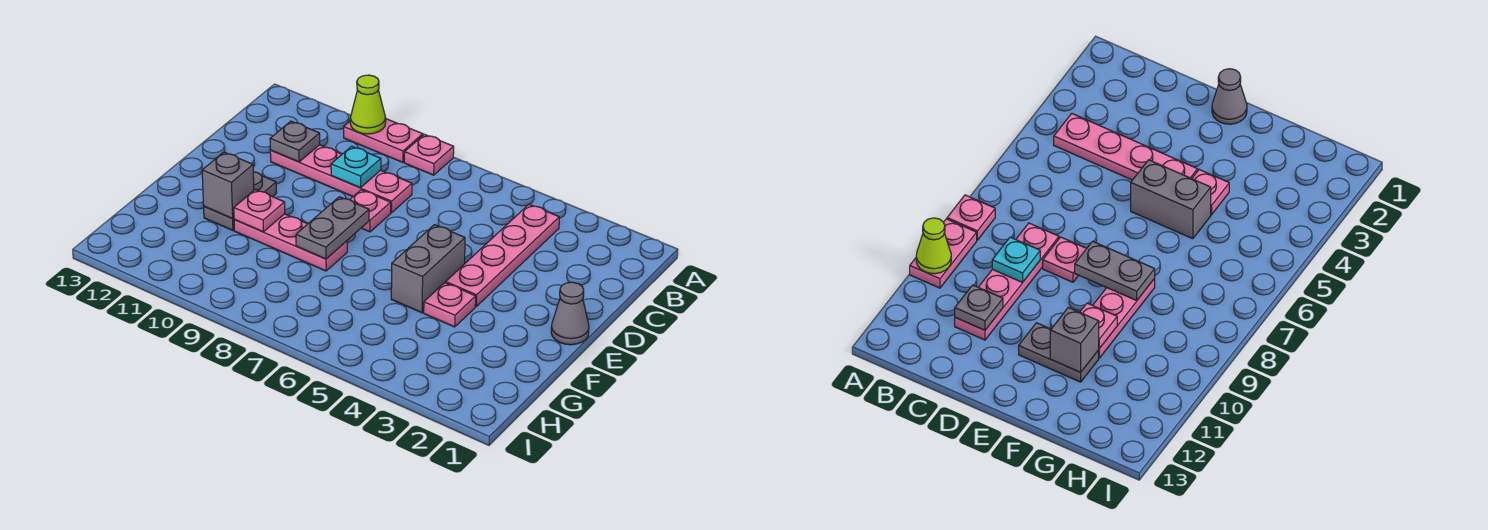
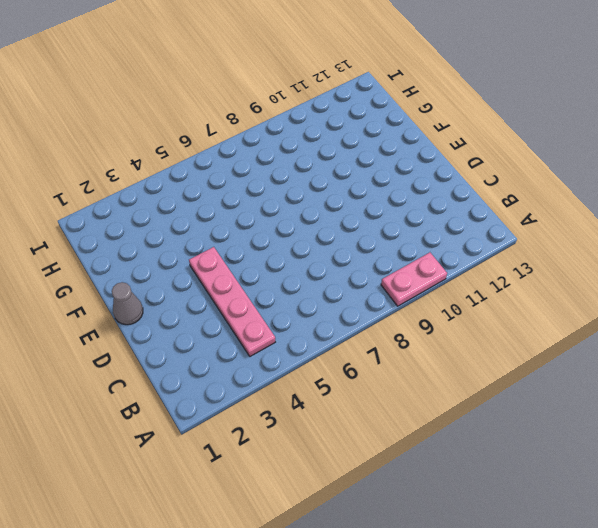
none -> pink plate A8 level 1
none -> pink plate C8:C11 level 1
none -> pink plate D8 level 1

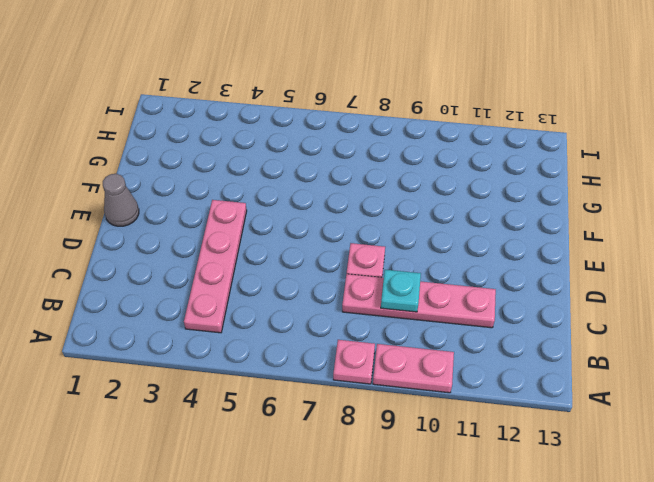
none -> grey brick E5:F5 level 1
none -> grey plate E11:F11 level 1
none -> pink plate F4 level 1

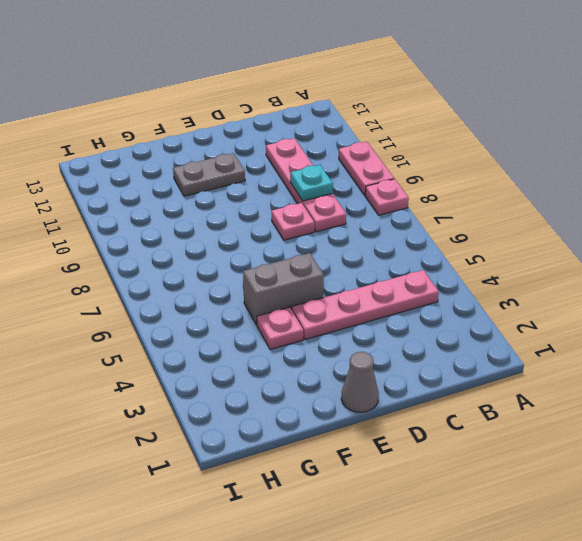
none -> pink plate F8:F10 level 1
none -> lime cone A10 level 2
none -> grey plate C11 level 2

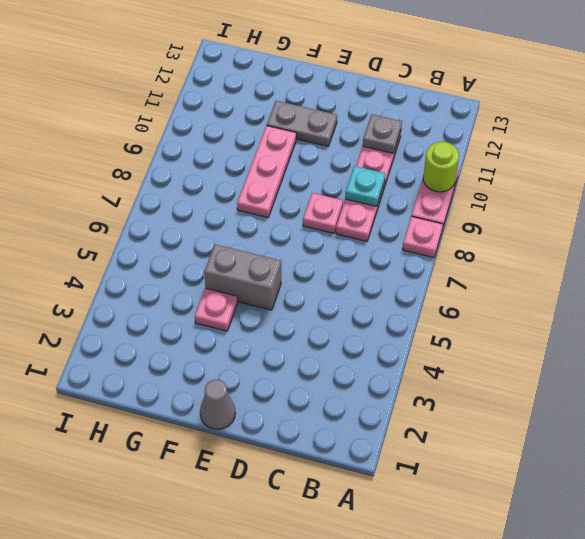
lime round brick A10 level 2 -> lime cone A10 level 2
none -> pink plate B4:E4 level 1
none -> grey plate E8:F8 level 2
none -> pink plate F10 level 2

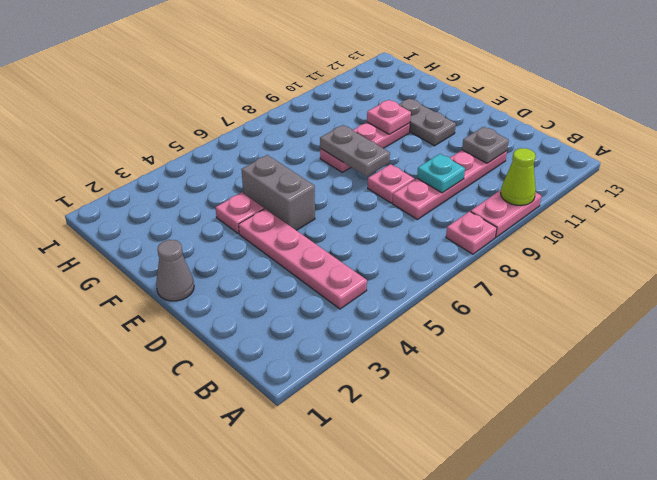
none -> grey brick F11 level 2

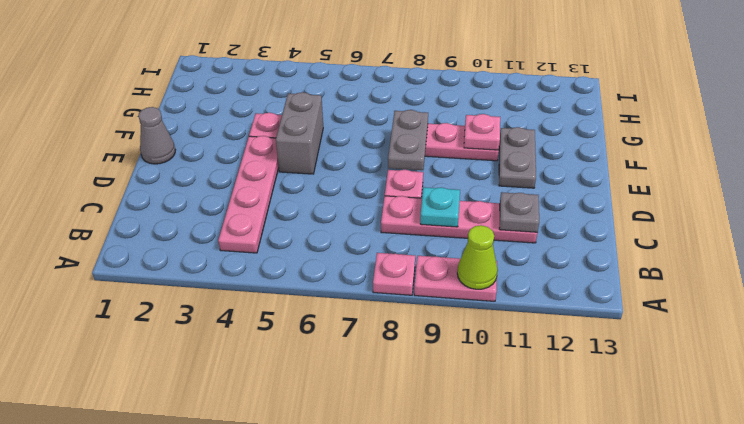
none -> grey brick F11 level 2

